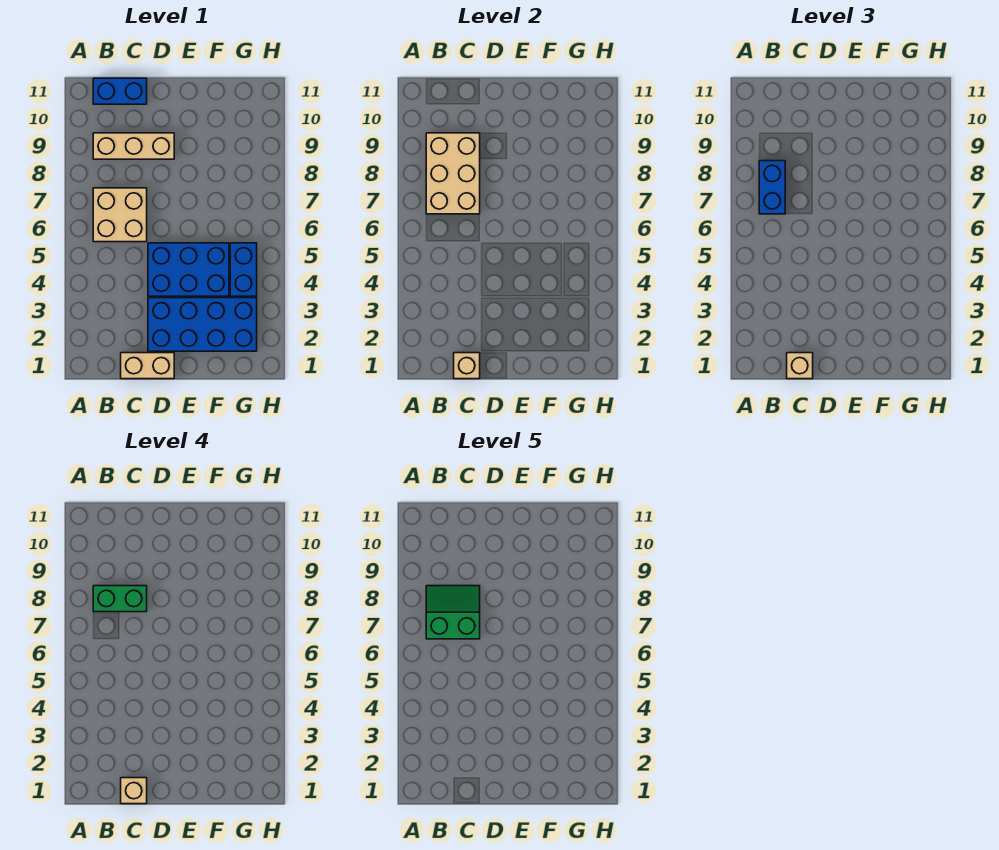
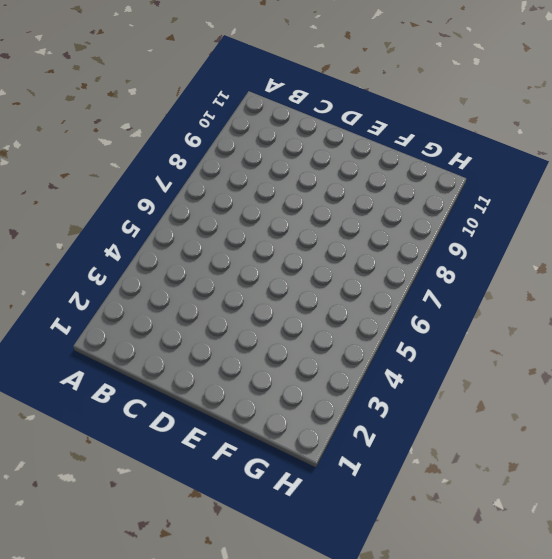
none -> tan brick B6:C7 level 1
none -> tan brick B9:D9 level 1
none -> blue brick B11:C11 level 1

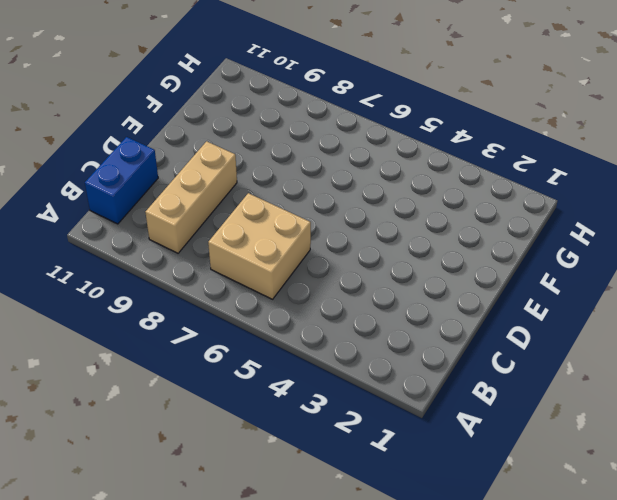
none -> tan brick C1:D1 level 1
none -> blue brick D2:G3 level 1
none -> blue brick D4:F5 level 1

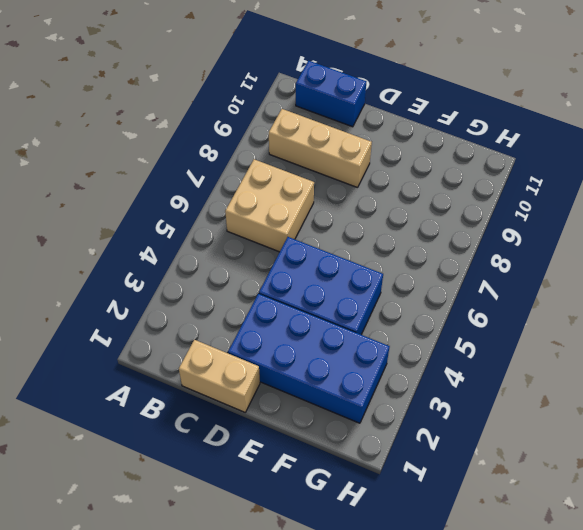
none -> blue brick G4:G5 level 1
none -> tan brick B7:C9 level 2
none -> tan brick C1 level 2

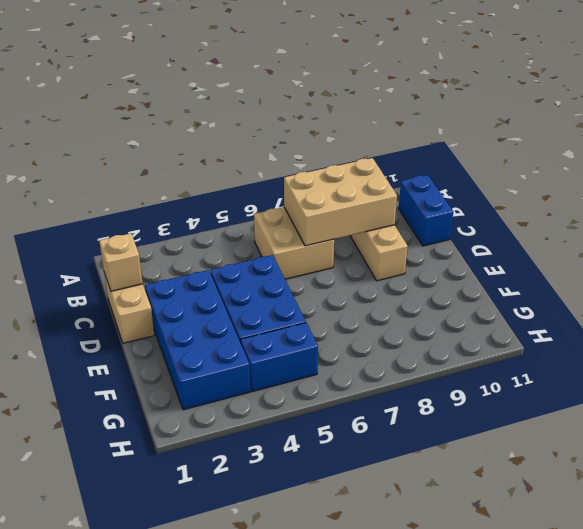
none -> blue brick B7:B8 level 3
none -> tan brick C1 level 3
none -> green brick B8:C8 level 4

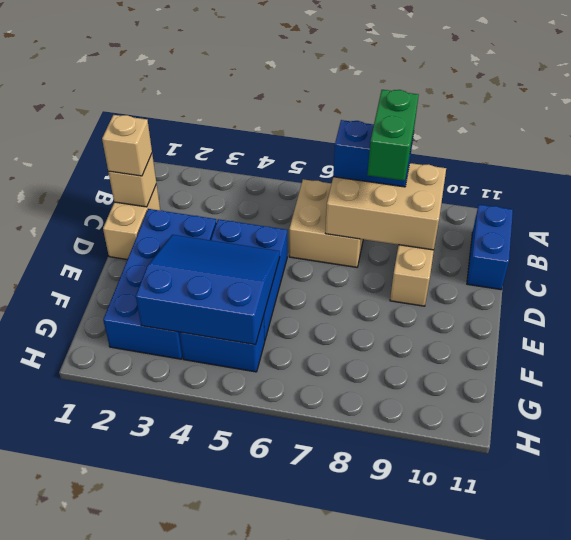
blue slope E3:G5 level 2 top G -> none
none -> tan brick C1 level 4
none -> green slope B7:C8 level 5 top 7

